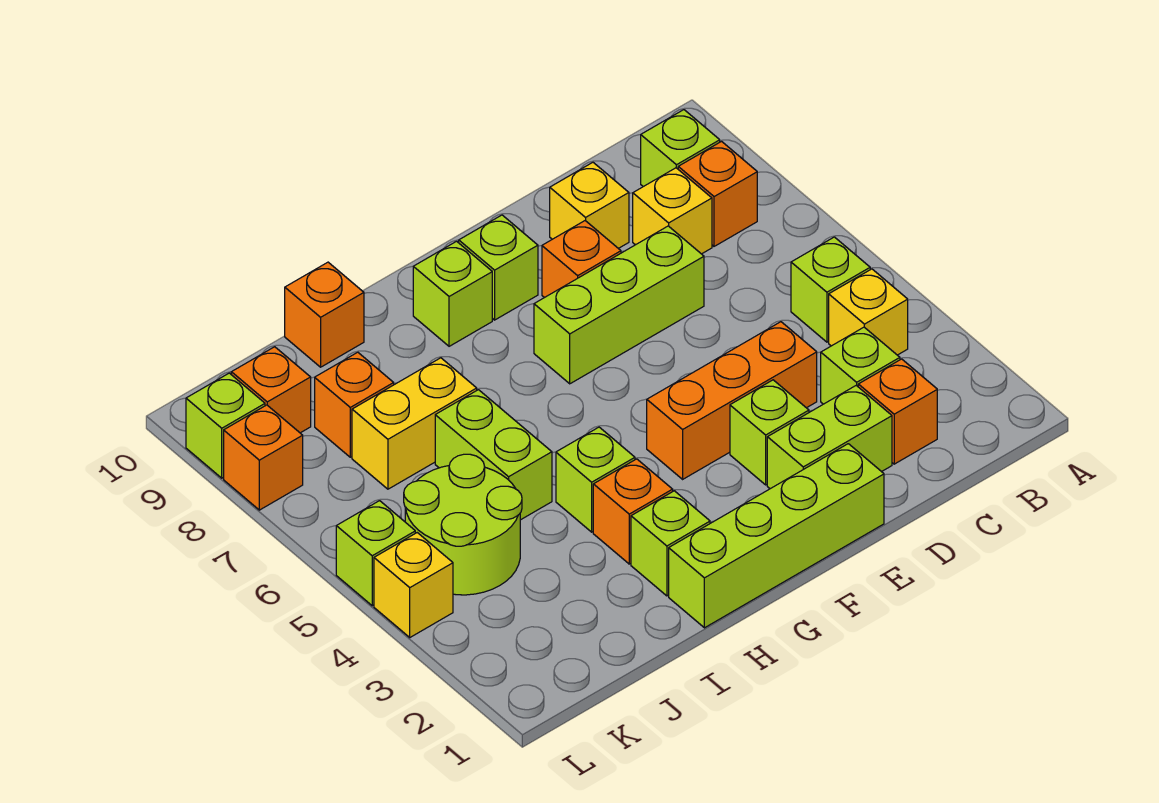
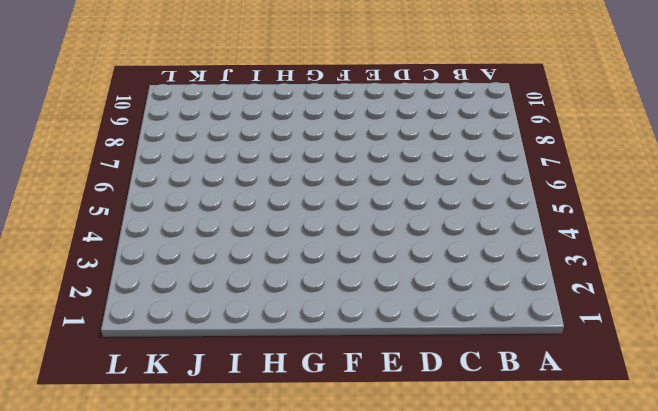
none -> yellow brick B4 level 1
none -> lime brick B5 level 1
none -> orange brick B8 level 1

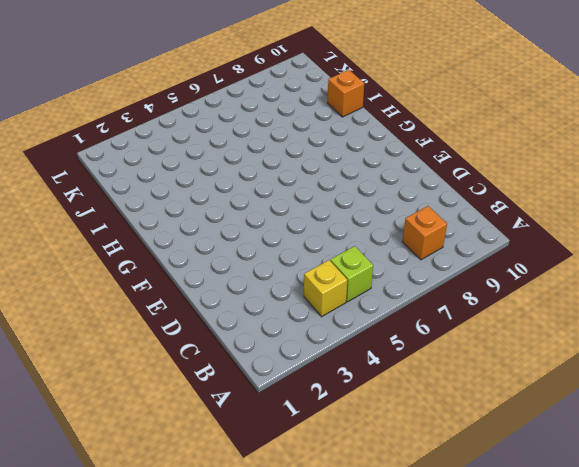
none -> lime brick B9 level 1
none -> orange brick C2 level 1
none -> lime brick C3 level 1

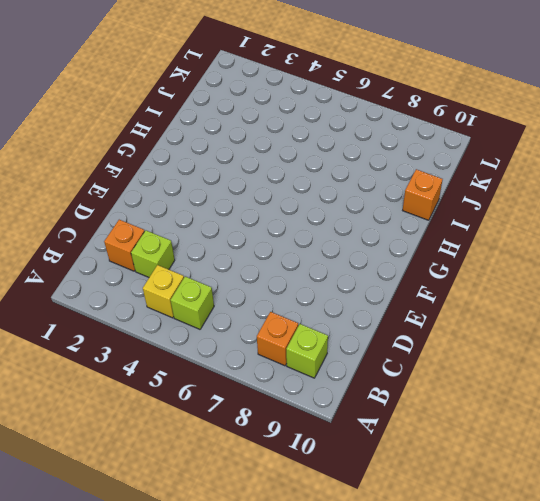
none -> yellow brick C8 level 1
none -> lime brick D2:E2 level 1
none -> orange brick D4:F4 level 1

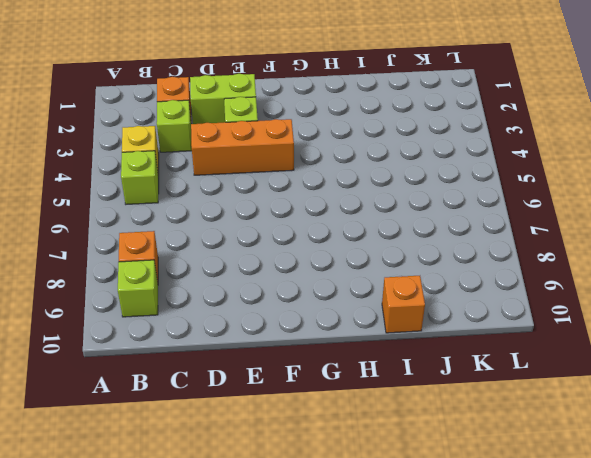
none -> yellow brick C8 level 1
none -> lime brick D7:F7 level 1
none -> yellow brick D9 level 1

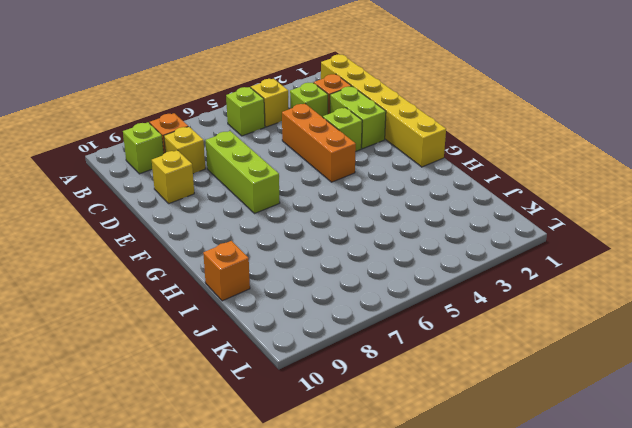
yellow brick B1:G1 level 1 -> lime brick E1:H1 level 1
none -> orange brick E8 level 1
none -> lime brick F9 level 1
none -> lime brick G9 level 1

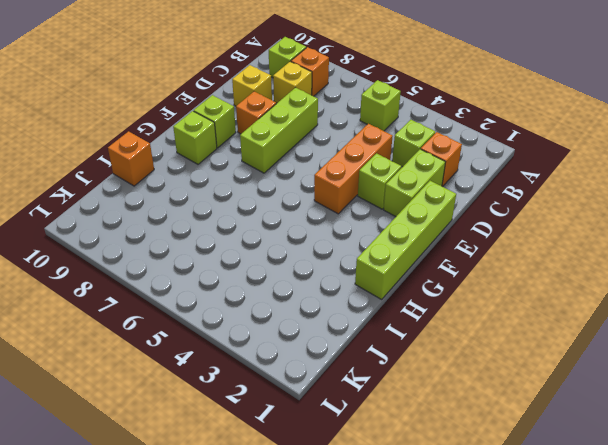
none -> yellow brick B4 level 1
none -> lime brick H2 level 1
none -> orange brick H3 level 1

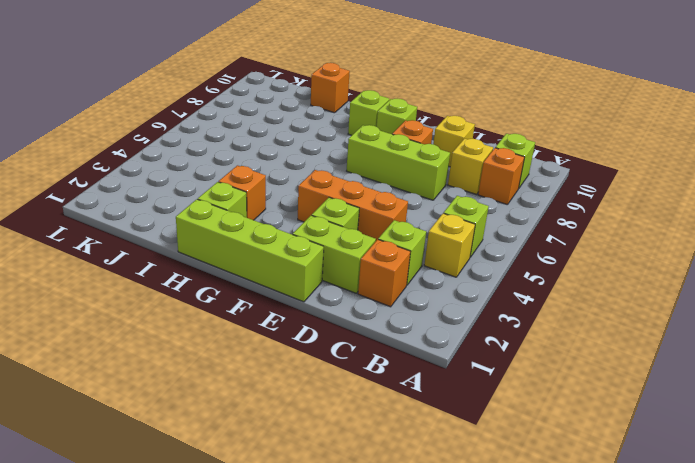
none -> lime brick H4 level 1
none -> lime brick I5:I6 level 1
none -> yellow brick I7:J7 level 1

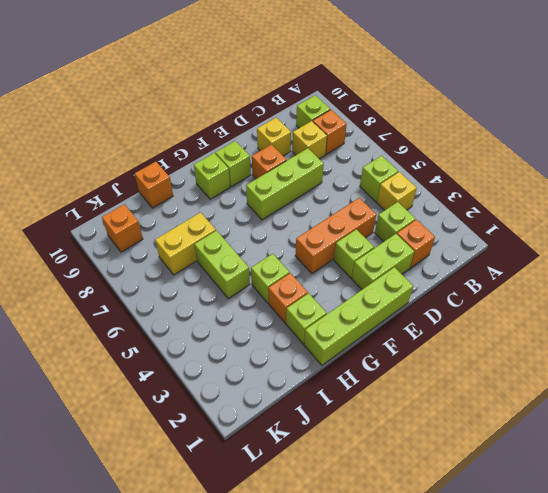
none -> lime round brick J4:K5 level 1
none -> orange brick J8 level 1
none -> yellow brick L4 level 1

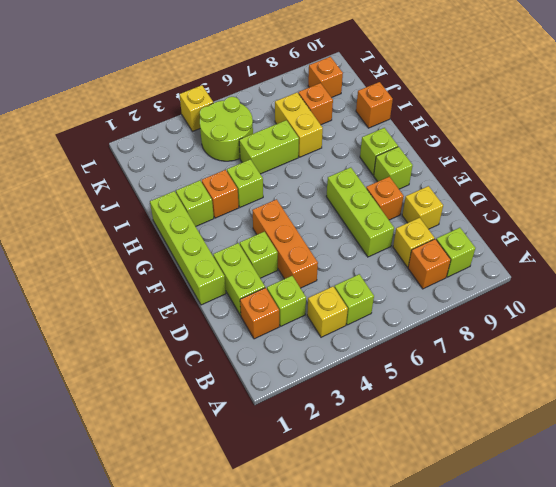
none -> lime brick L5 level 1
none -> orange brick L8 level 1
none -> lime brick L9 level 1

